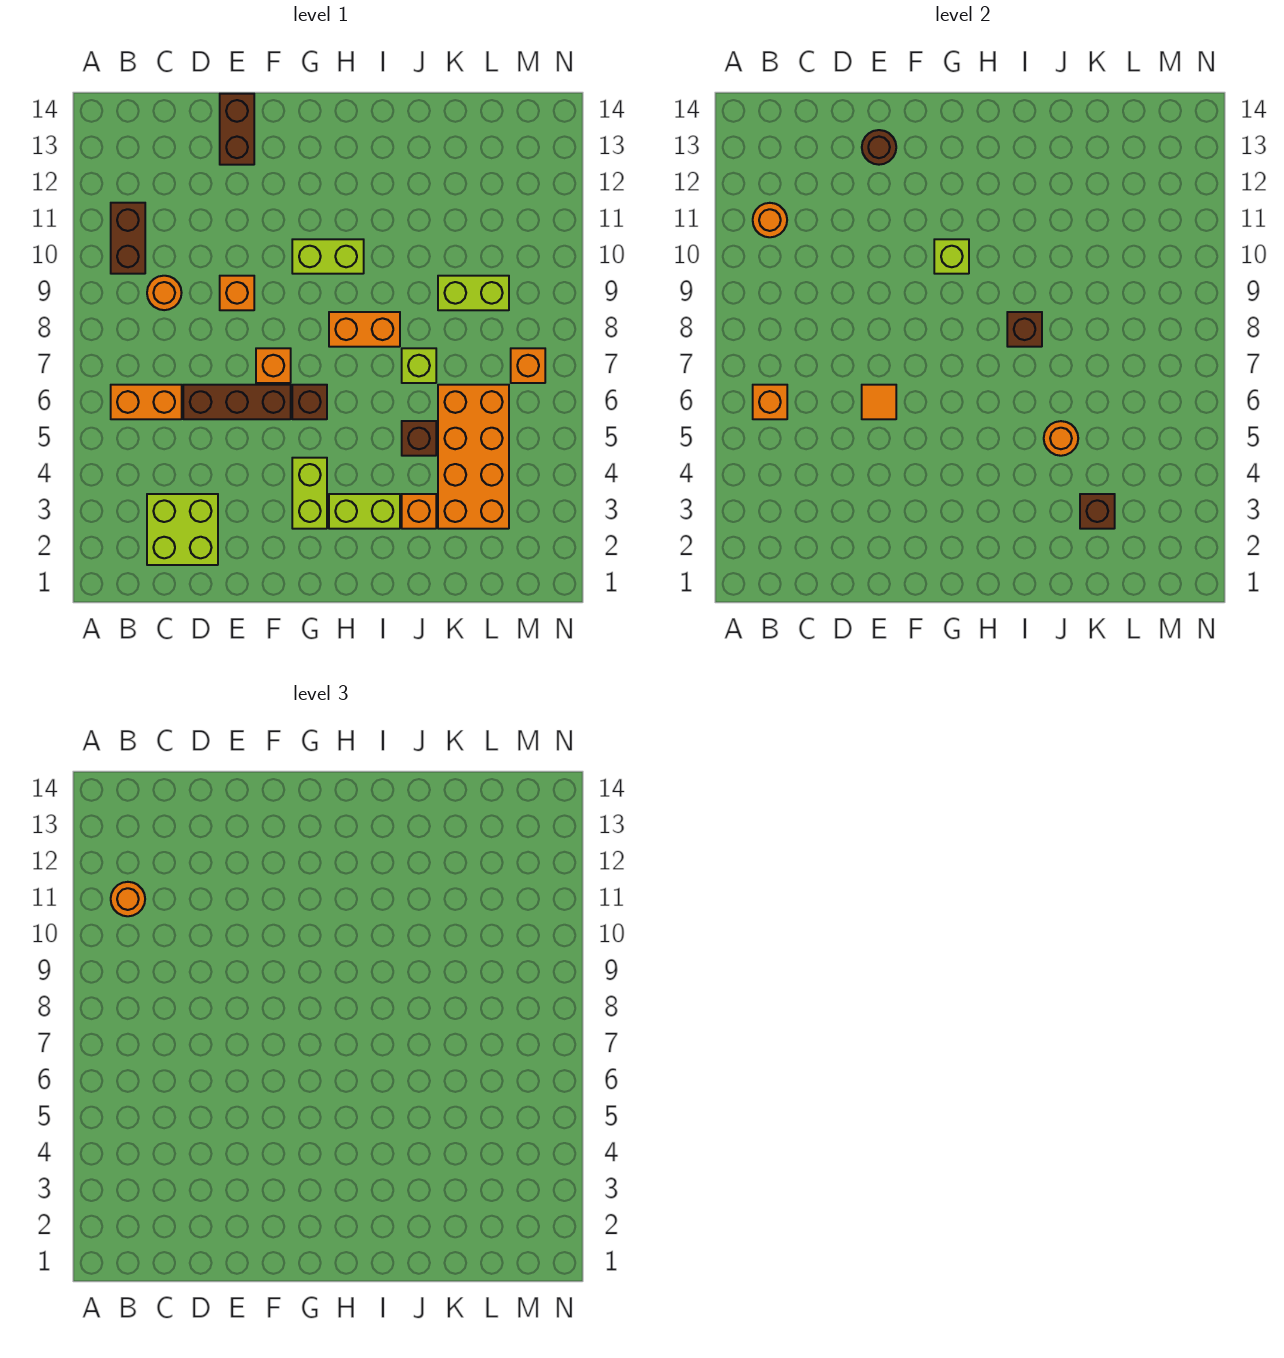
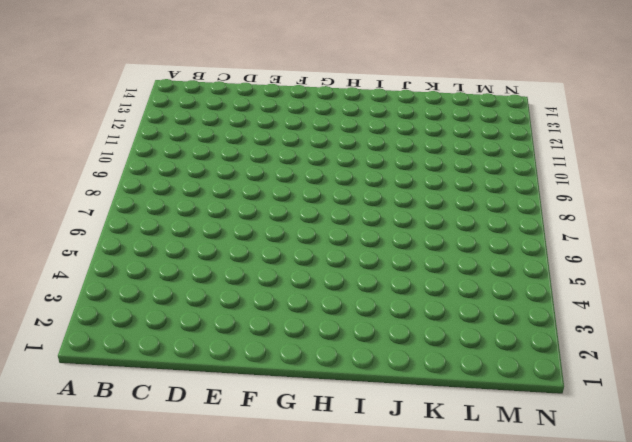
none -> orange brick B6:C6 level 1
none -> brown brick B10:B11 level 1
none -> lime brick C2:D3 level 1

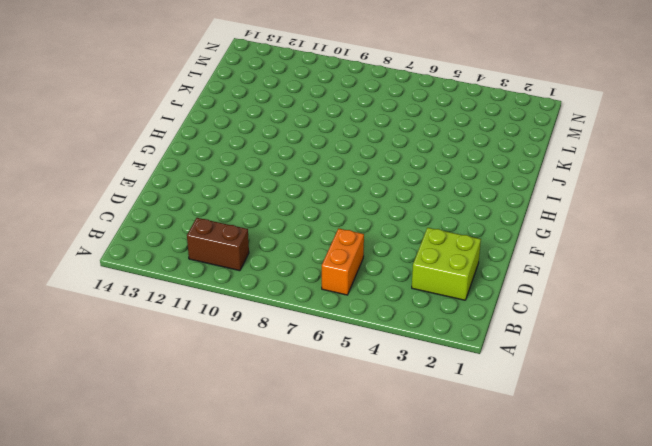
none -> orange round brick C9 level 1
none -> brown brick D6:F6 level 1
none -> orange brick E9 level 1

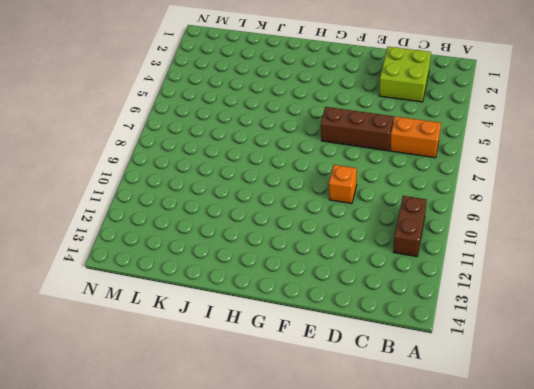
none -> orange round brick C9 level 1
none -> brown brick E13:E14 level 1
none -> orange brick F7 level 1

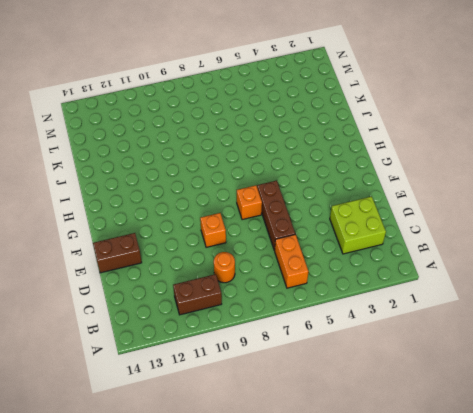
none -> lime brick G3:G4 level 1
none -> brown brick G6 level 1
none -> lime brick G10:H10 level 1

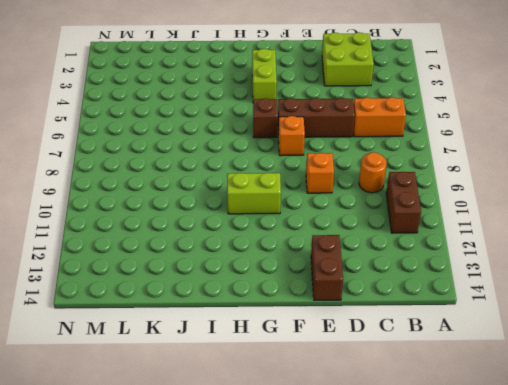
none -> lime brick H3:I3 level 1
none -> orange brick H8:I8 level 1
none -> orange brick J3 level 1

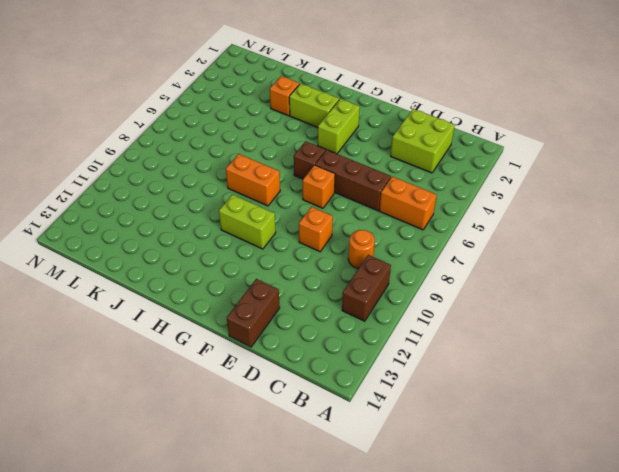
none -> brown brick J5 level 1
none -> lime brick J7 level 1
none -> orange brick K3:L6 level 1

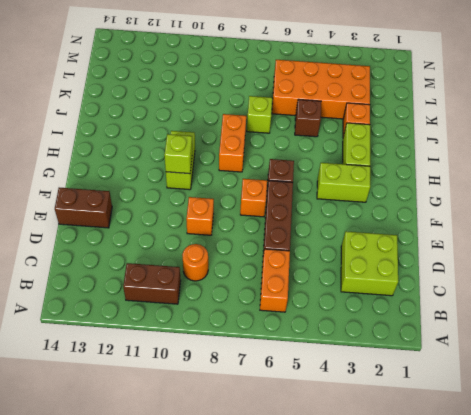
none -> lime brick K9:L9 level 1
none -> orange brick M7 level 1
none -> orange brick B6 level 2

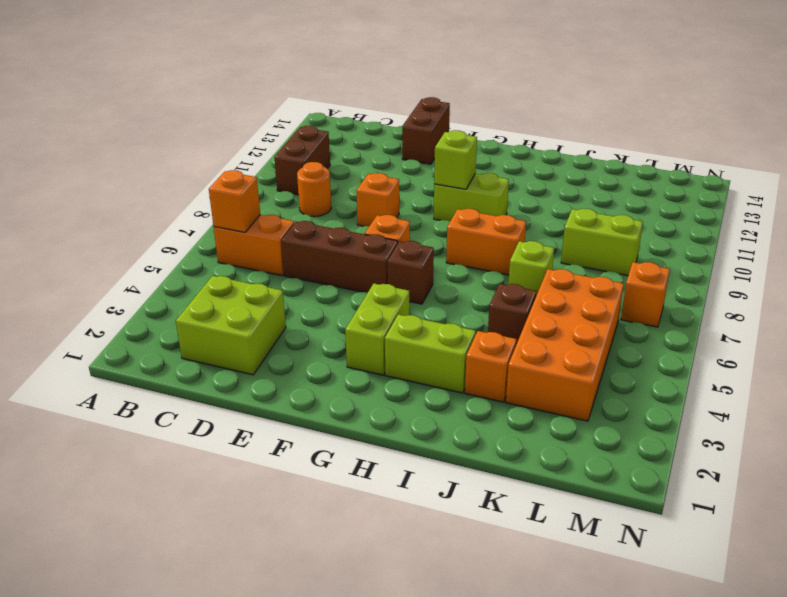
none -> orange round brick B11 level 2
none -> orange tile E6 level 2
none -> brown round brick E13 level 2

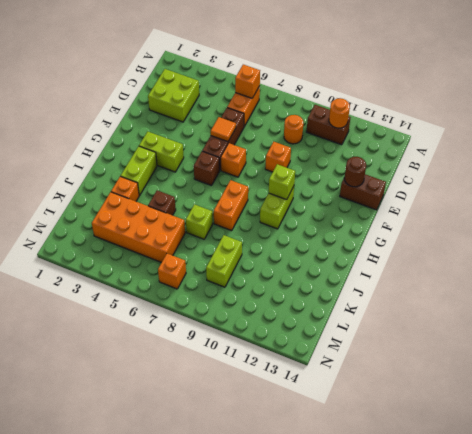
none -> brown brick I8 level 2
none -> orange round brick J5 level 2
none -> brown brick K3 level 2

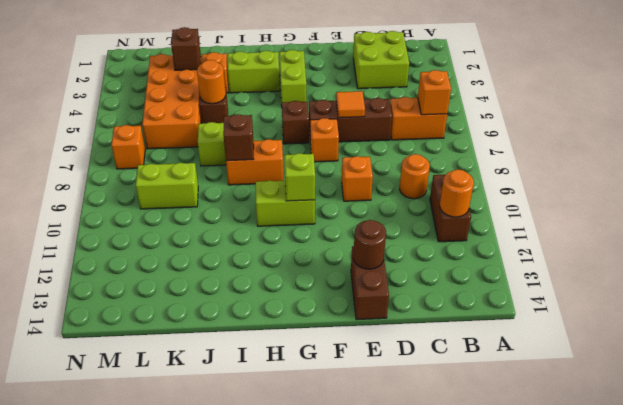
none -> orange round brick B11 level 3

